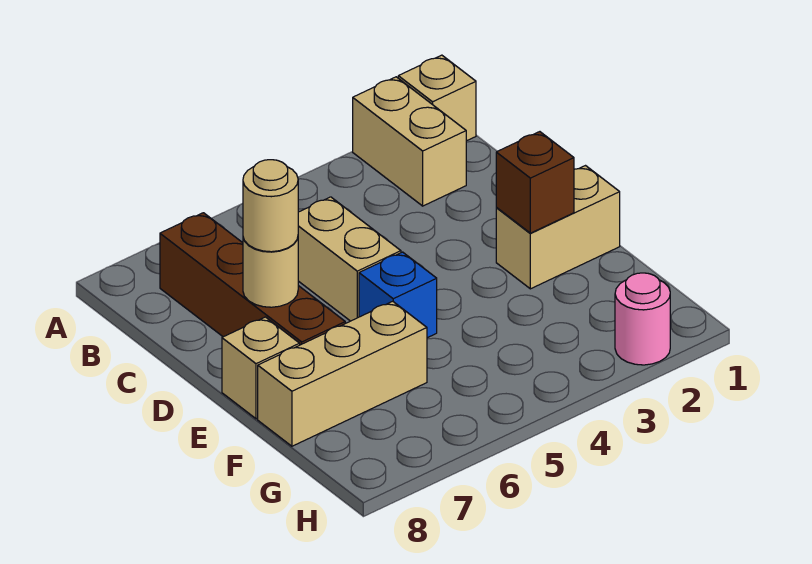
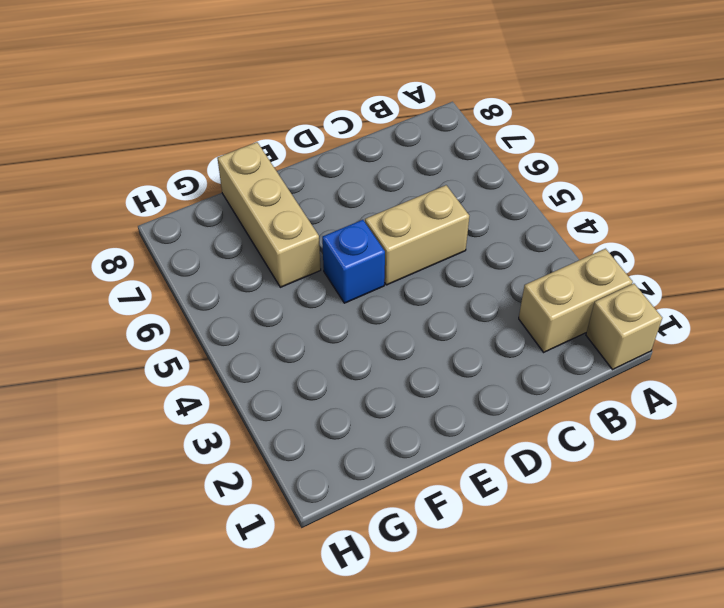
none -> brown brick B7:E7 level 1
none -> tan brick E1:E2 level 1
none -> tan brick E8 level 1

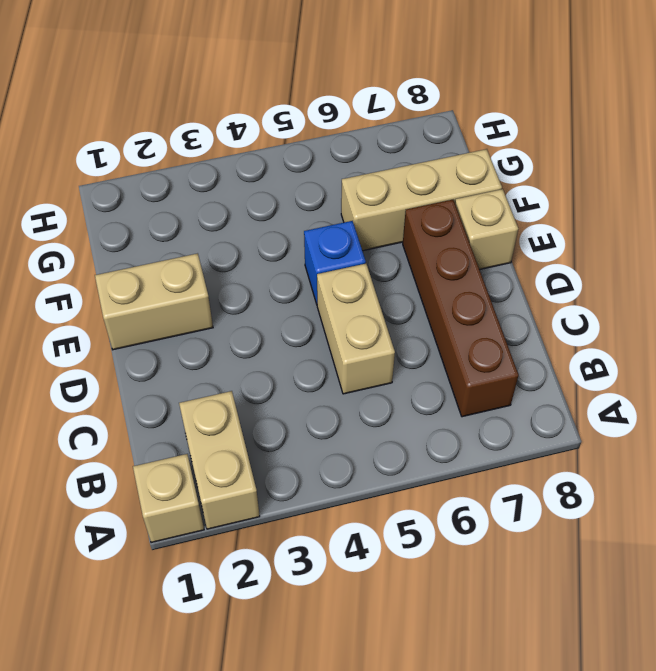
none -> pink round brick H2 level 1
none -> tan round brick D7 level 2
none -> brown brick E2 level 2

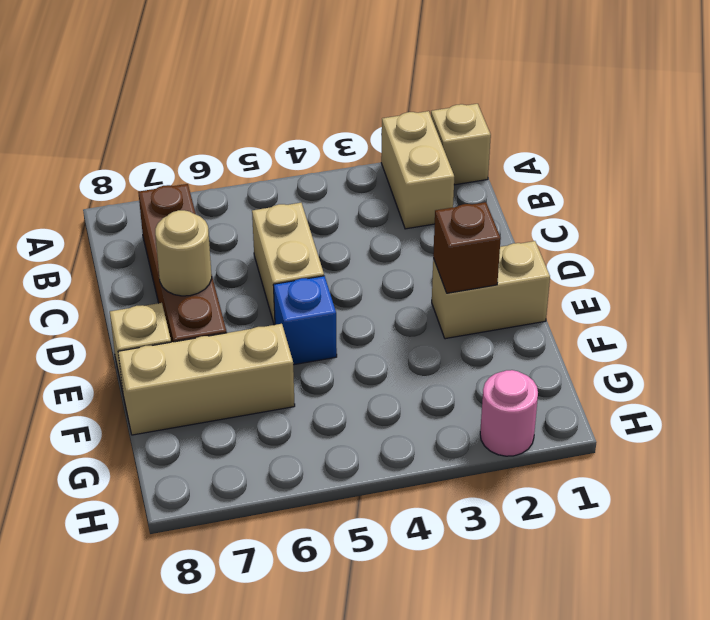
none -> tan round brick D7 level 3

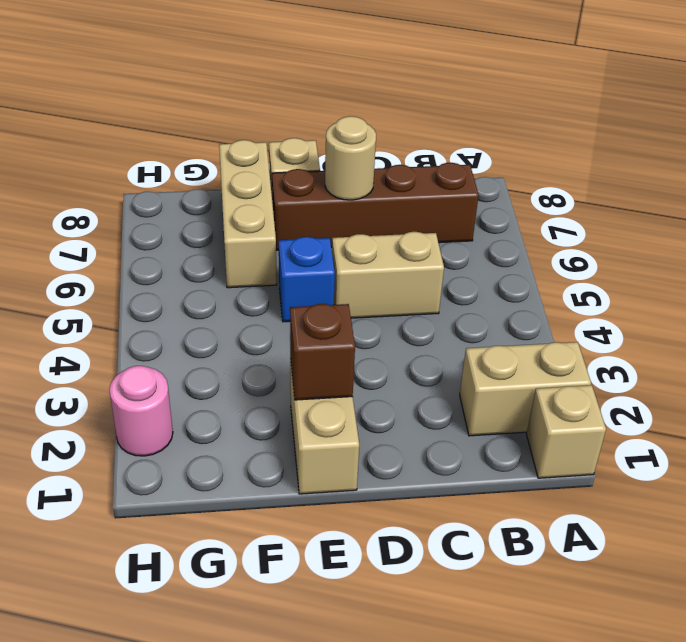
none -> tan round brick D7 level 3

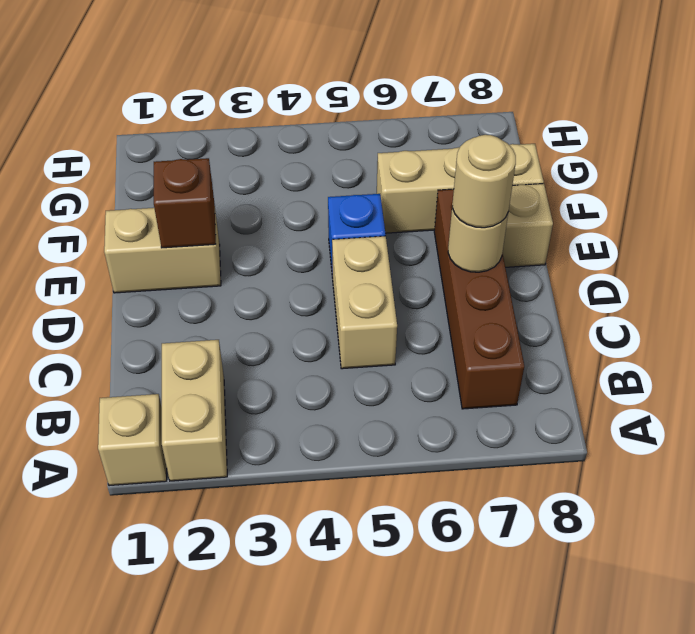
none -> pink round brick H2 level 1

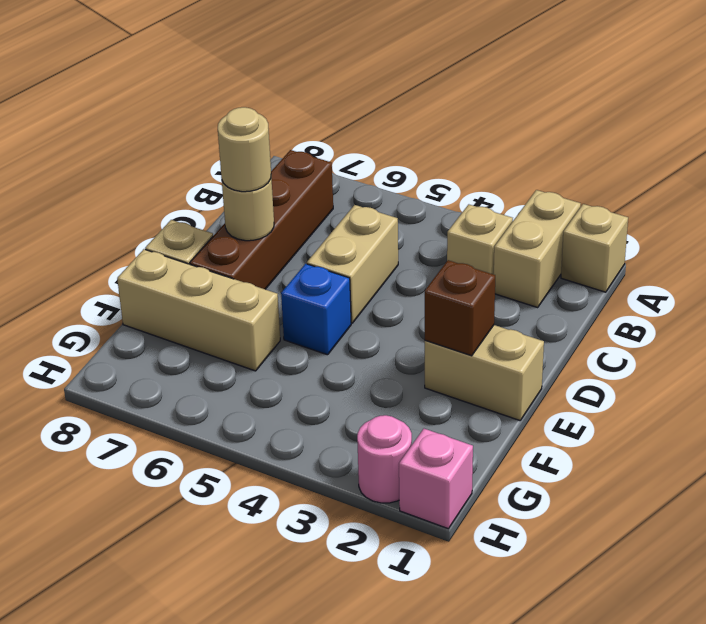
tan brick B3 level 1 -> none
pink brick H1 level 1 -> none

